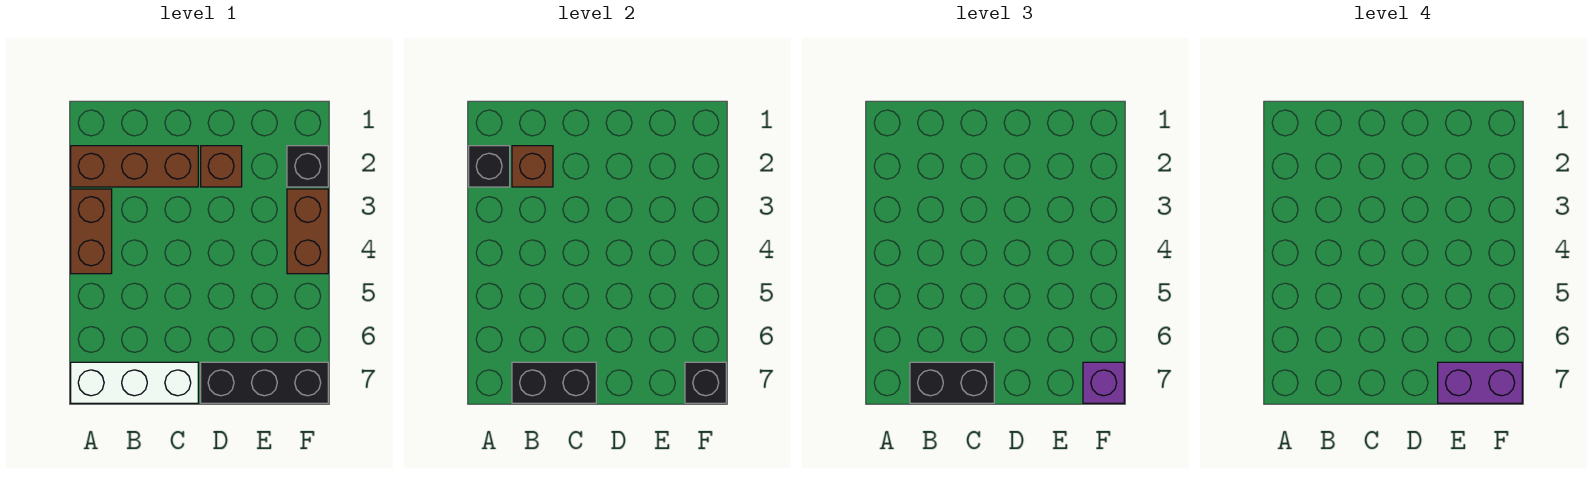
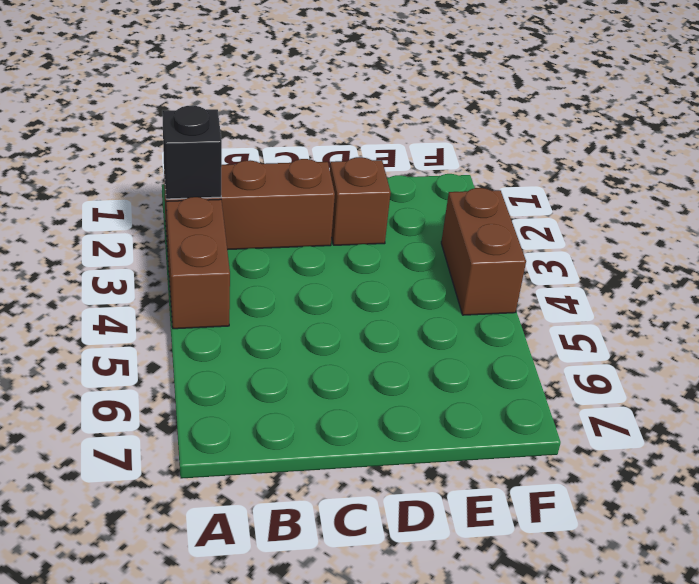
none -> white brick A7:C7 level 1
none -> black brick D7:F7 level 1
none -> black brick F2 level 1

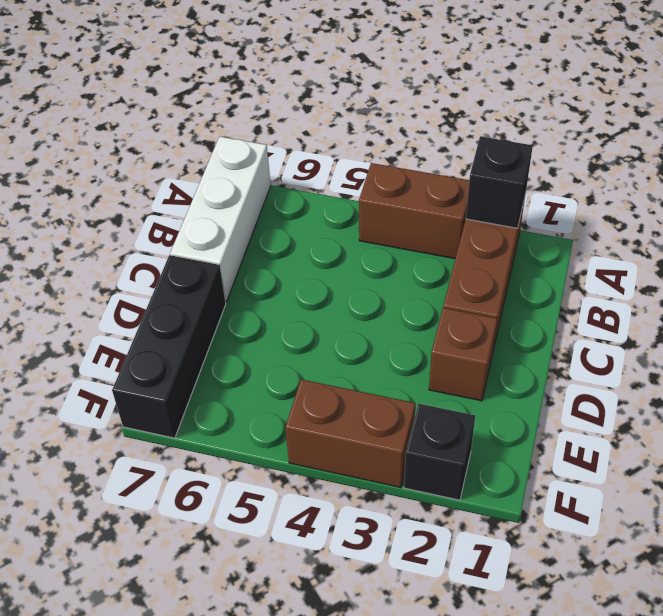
none -> brown brick B2 level 2
none -> black brick B7:C7 level 2
none -> black brick F7 level 2

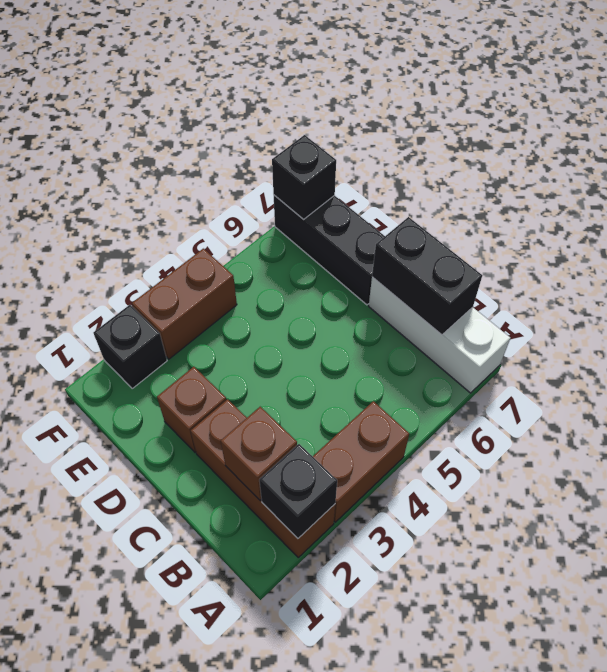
none -> black brick B7:C7 level 3
none -> purple brick F7 level 3
none -> purple brick E7:F7 level 4

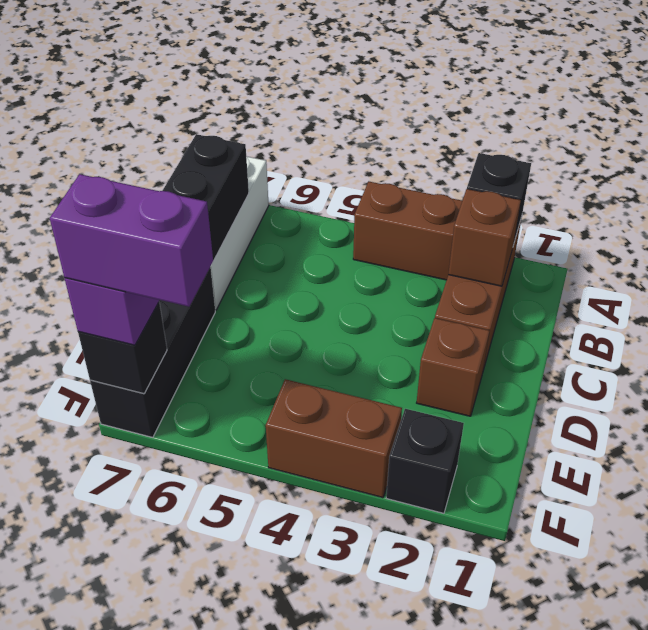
purple brick F6:F7 level 4 -> purple brick E7:F7 level 4
none -> black brick B7:C7 level 3

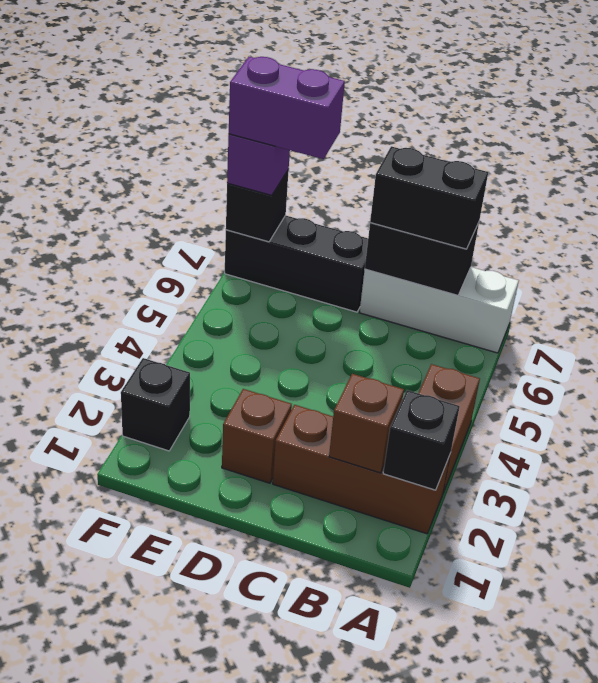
none -> brown brick F3:F4 level 1

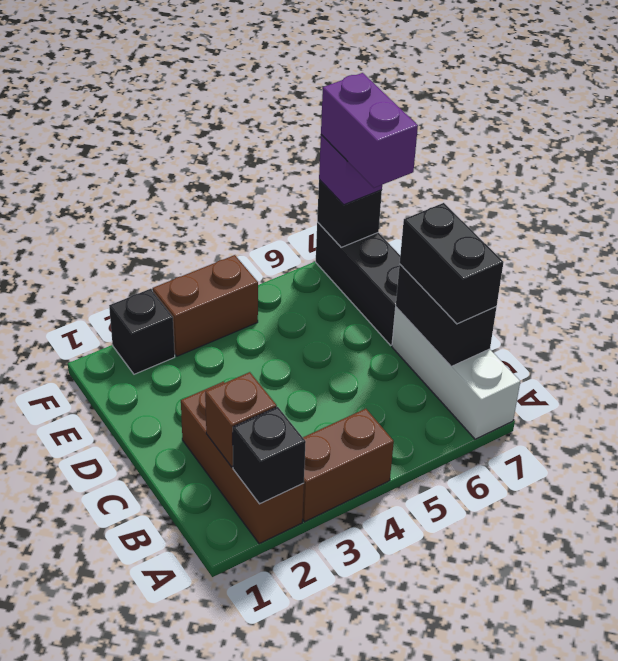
none -> brown brick D2 level 1

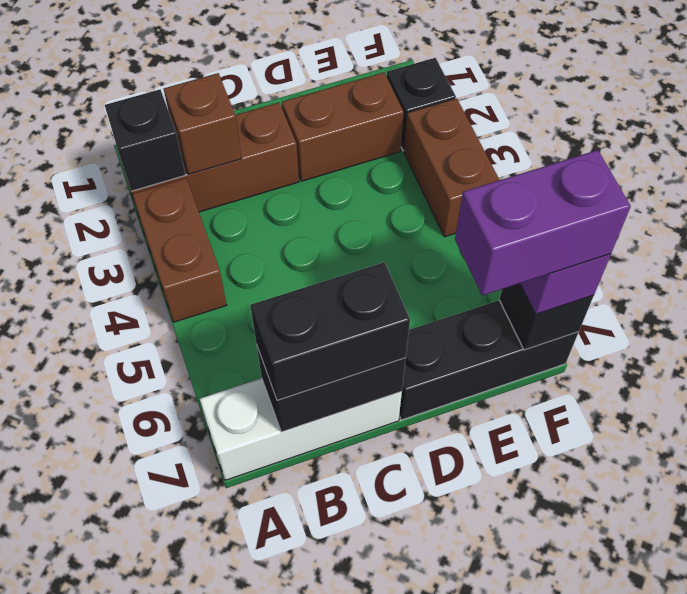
brown brick D2:E2 level 1 -> brown brick D2 level 1

